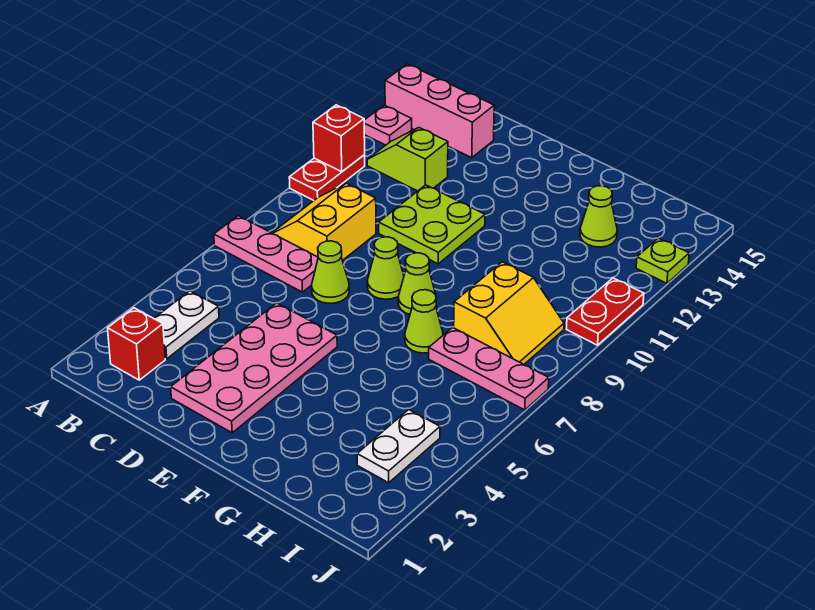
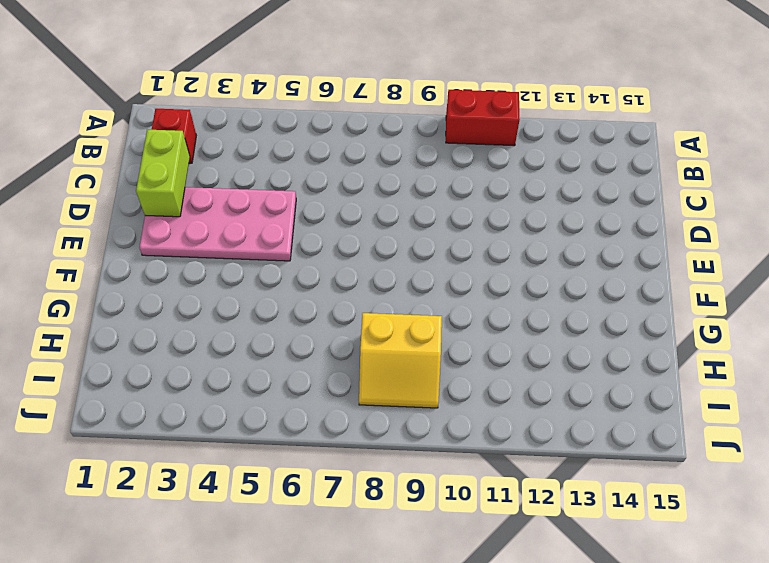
red brick A10:A11 level 1 -> red plate A10:A11 level 1
lime brick C2:D2 level 2 -> none
none -> pink plate A7:C7 level 1
none -> pink plate A13 level 1
none -> pink brick A14:C14 level 1

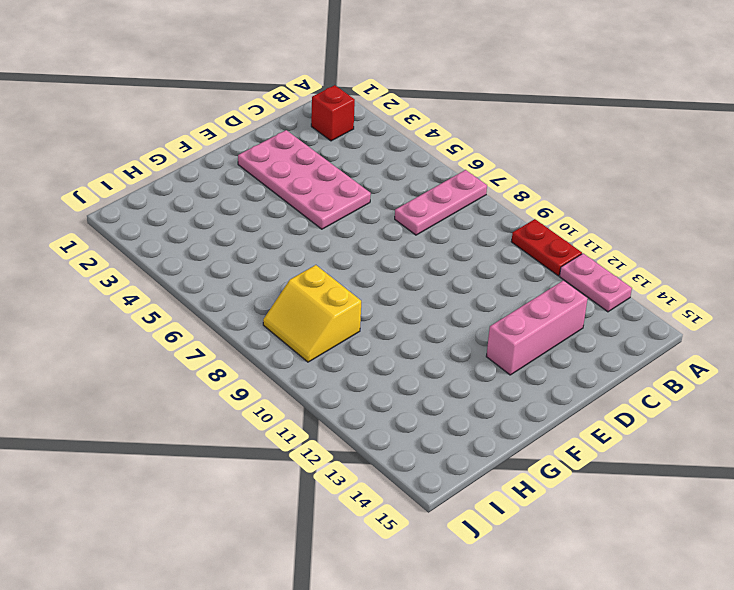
pink plate A12:A13 level 1 -> pink plate A13 level 1
pink brick C13:E13 level 1 -> pink brick A14:C14 level 1
none -> white plate B3:B4 level 1
none -> yellow slope B8:C9 level 1 top C
none -> lime slope B12:C12 level 1 top C

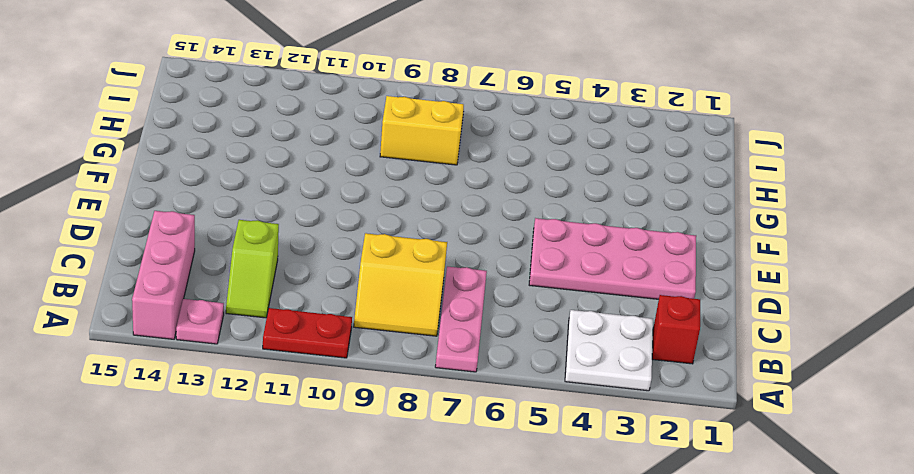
white plate A3:B4 level 1 -> white plate B3:B4 level 1
none -> lime cone D7 level 1
none -> lime plate D10:E11 level 1
none -> lime cone E8 level 1

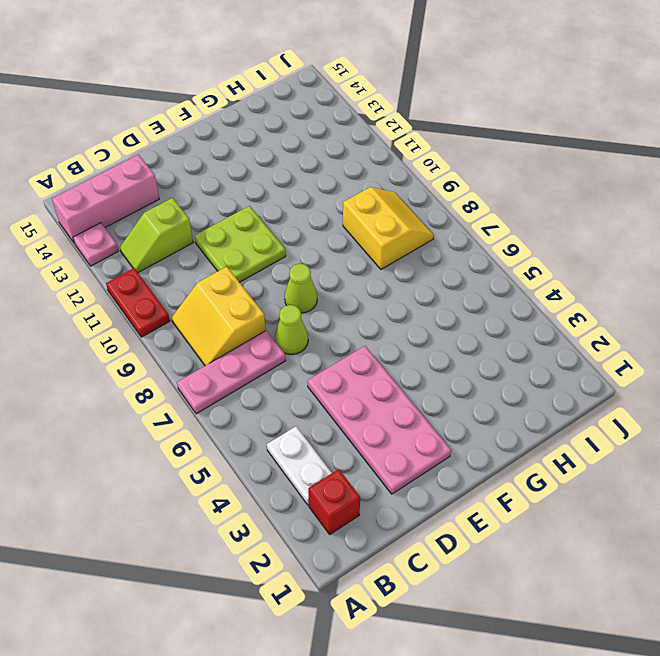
none -> lime cone F8 level 1
none -> lime cone G7 level 1
none -> pink plate H7:J7 level 1

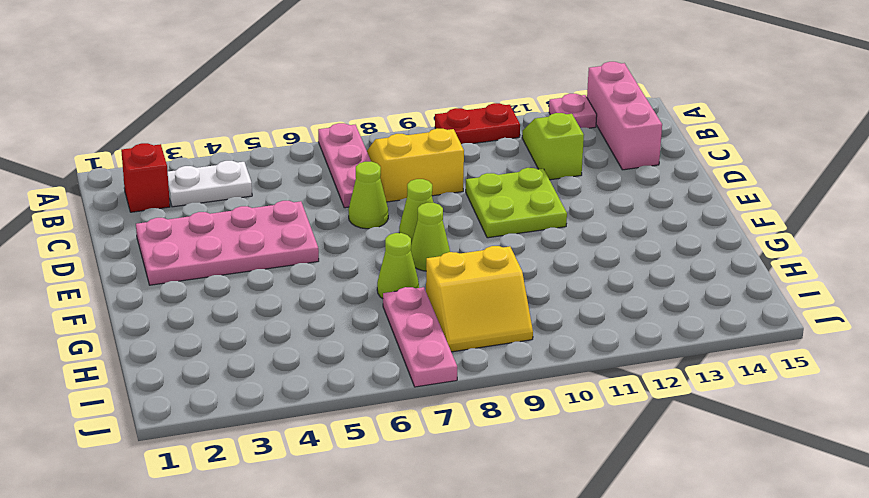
none -> lime cone H13 level 1
none -> white plate I3:I4 level 1
none -> red plate J10:J11 level 1

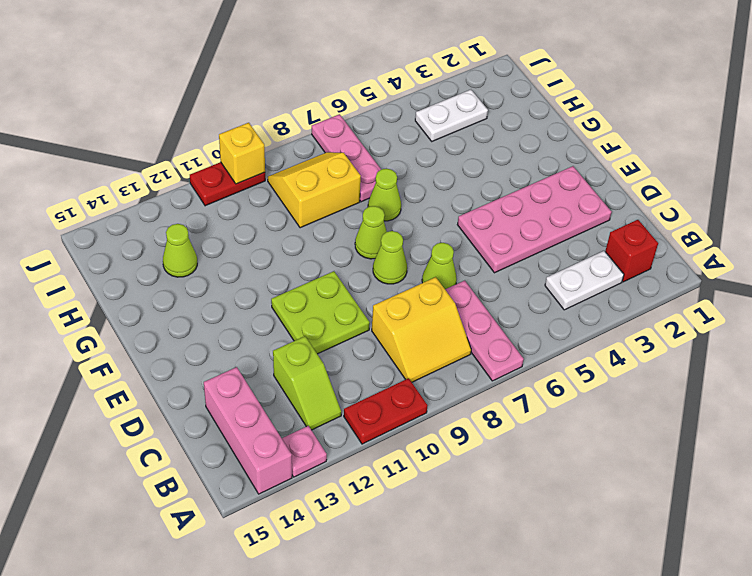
yellow brick J10 level 2 -> none
none -> lime plate J13 level 1
none -> red brick A11 level 2

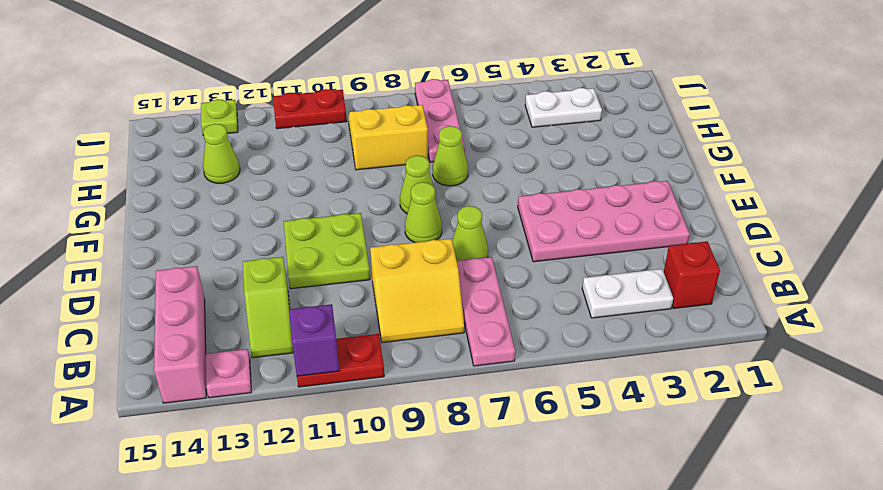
purple brick A11 level 2 -> red brick A11 level 2

